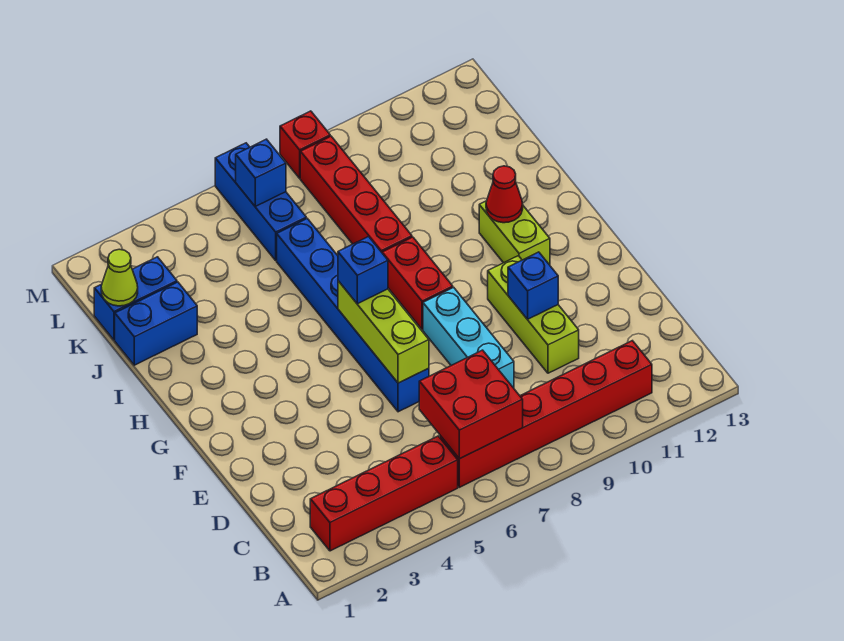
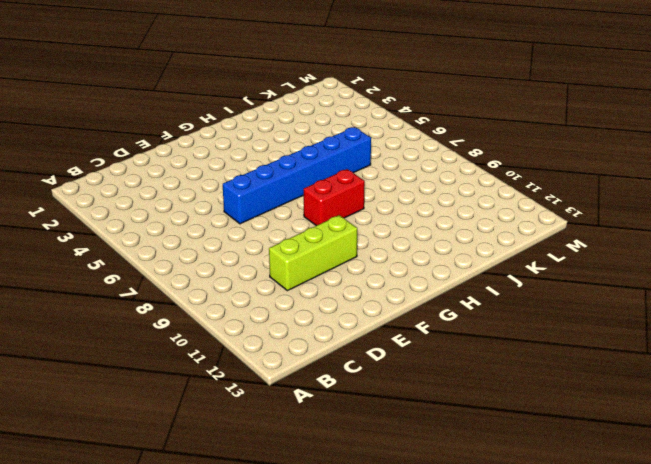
none -> red brick B2:B5 level 1
none -> red brick B6:B11 level 1
none -> cyan brick D8:F8 level 1

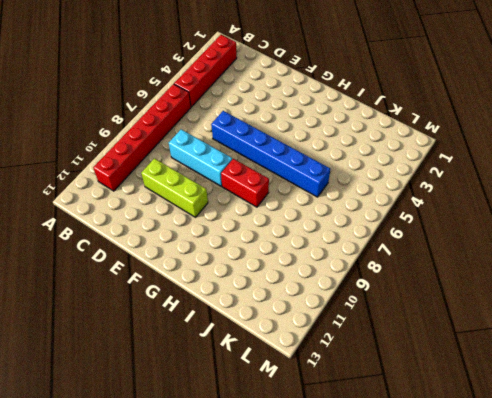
none -> lime brick G11:H11 level 1
none -> red brick I8:L8 level 1
none -> blue brick J1:J2 level 1

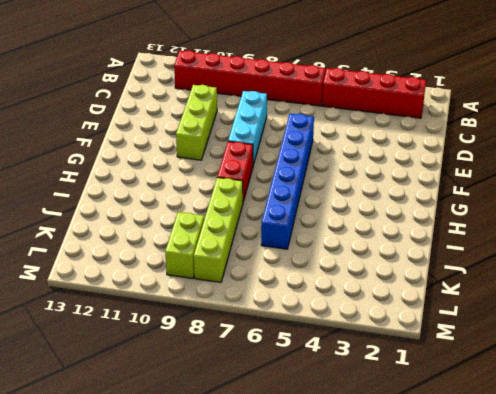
lime brick I8:L8 level 1 -> red brick I8:L8 level 1
lime brick K9:L9 level 1 -> lime brick G11:H11 level 1
none -> blue brick J1:J2 level 1
none -> blue brick K1:K2 level 1
none -> blue brick K6:M6 level 1

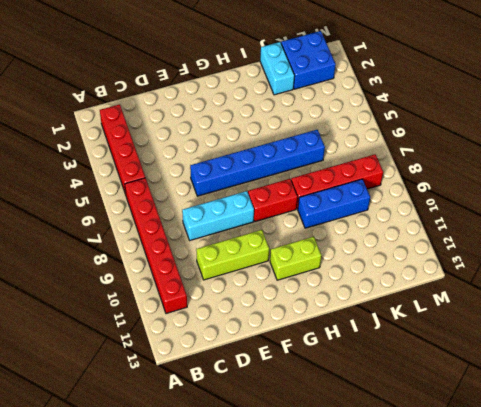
blue brick I9:K9 level 1 -> blue brick K6:M6 level 1
cyan brick J1:J2 level 1 -> blue brick J1:J2 level 1
blue brick K1:L2 level 1 -> blue brick K1:K2 level 1
none -> red brick M8 level 1
none -> red brick B6:C7 level 2
none -> lime brick E6:G6 level 2

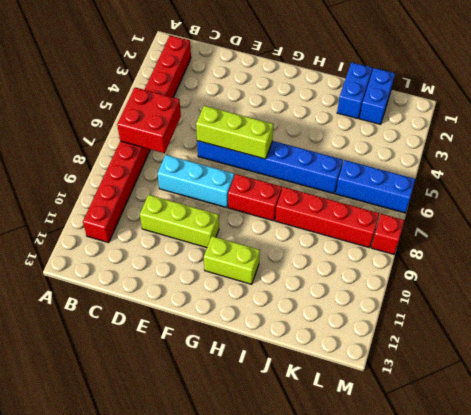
none -> blue brick E10 level 2
none -> red cone H11 level 2
none -> lime cone K1 level 2

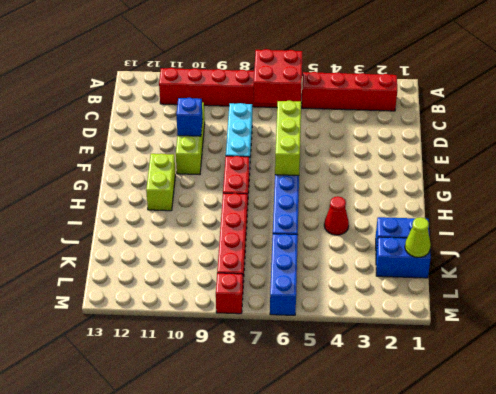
red cone I4 level 1 -> red cone H11 level 2
none -> blue brick L6 level 2
none -> blue brick G6 level 3

